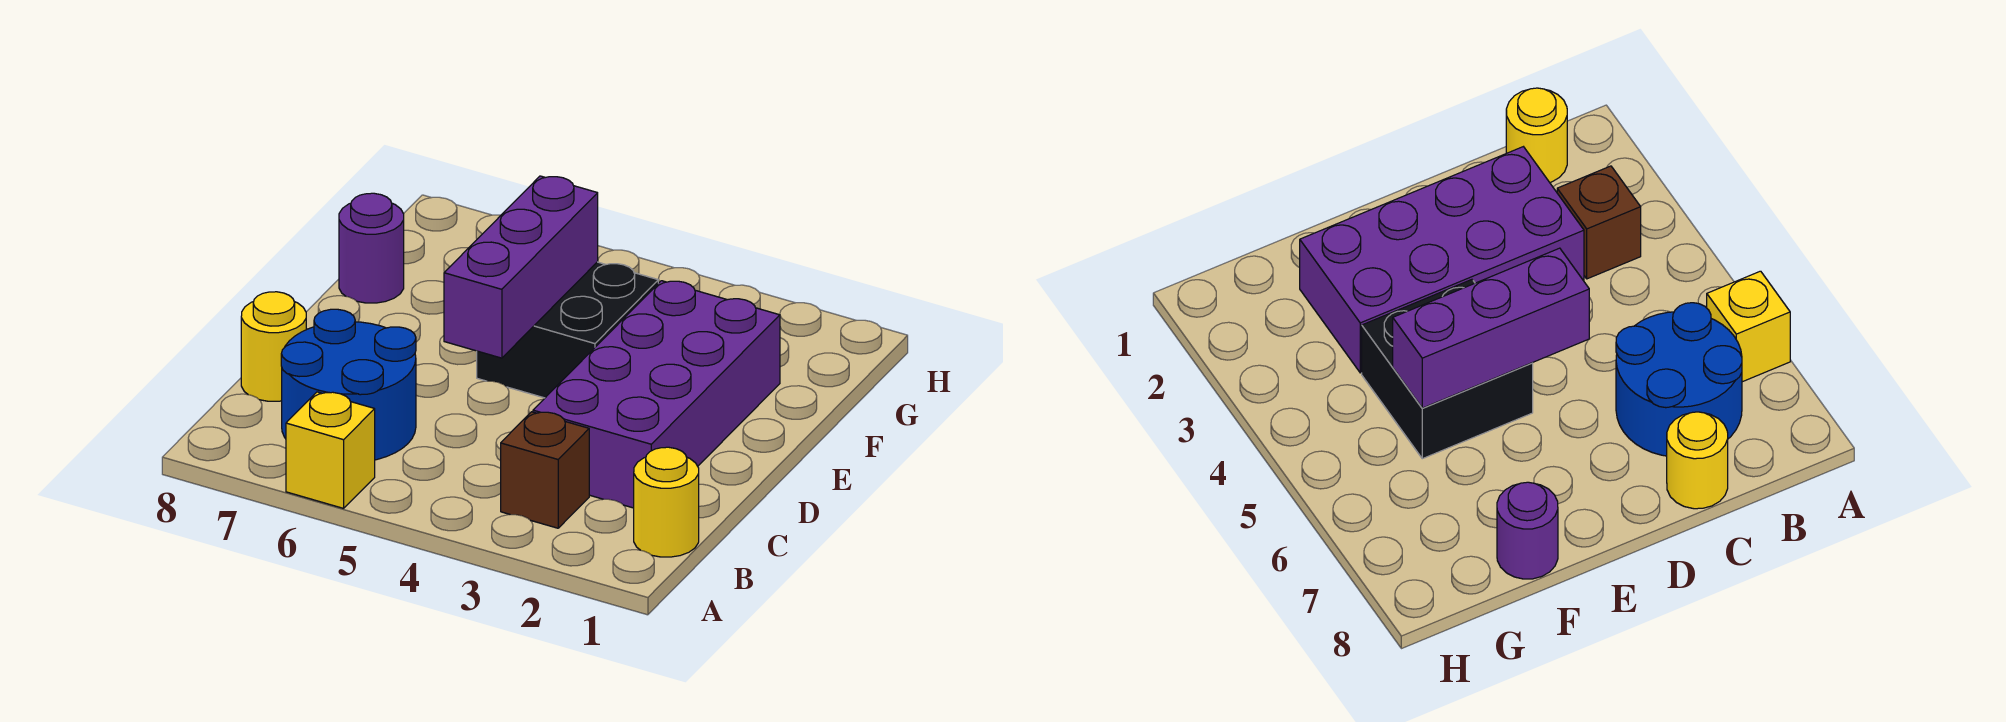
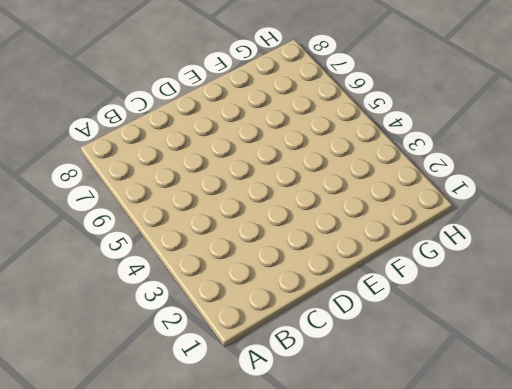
none -> yellow brick A6 level 1
none -> yellow round brick B1 level 1

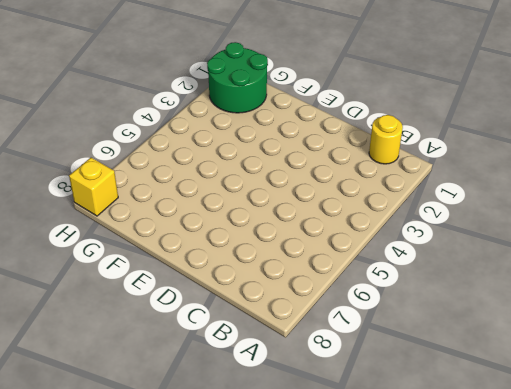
green round brick G1:H2 level 1 -> none
yellow brick H8 level 1 -> yellow brick A6 level 1
none -> brown brick B3 level 1
none -> blue round brick B6:C7 level 1

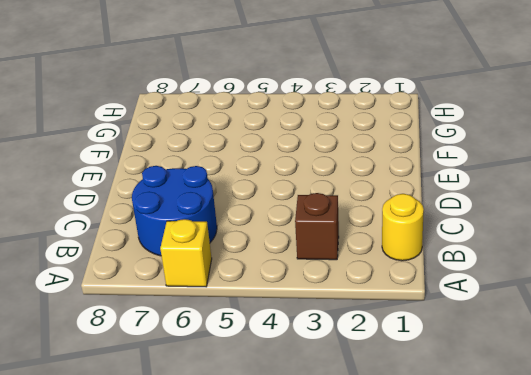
none -> purple brick C2:F3 level 1
none -> yellow round brick C8 level 1

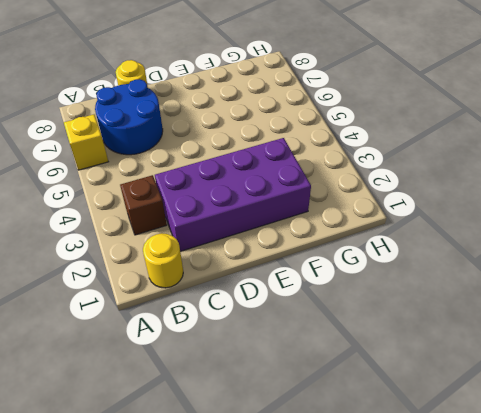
none -> black brick E4:F5 level 1
none -> purple round brick F8 level 1

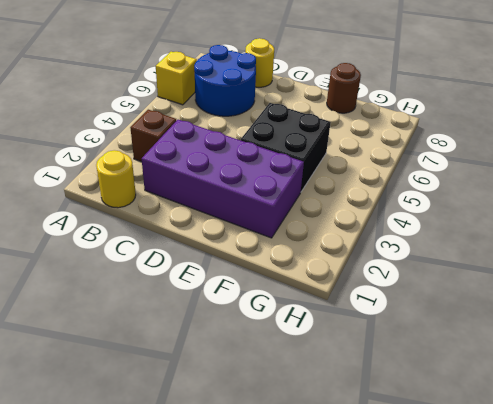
brown round brick F8 level 1 -> purple round brick F8 level 1
none -> purple brick D5:F5 level 2

